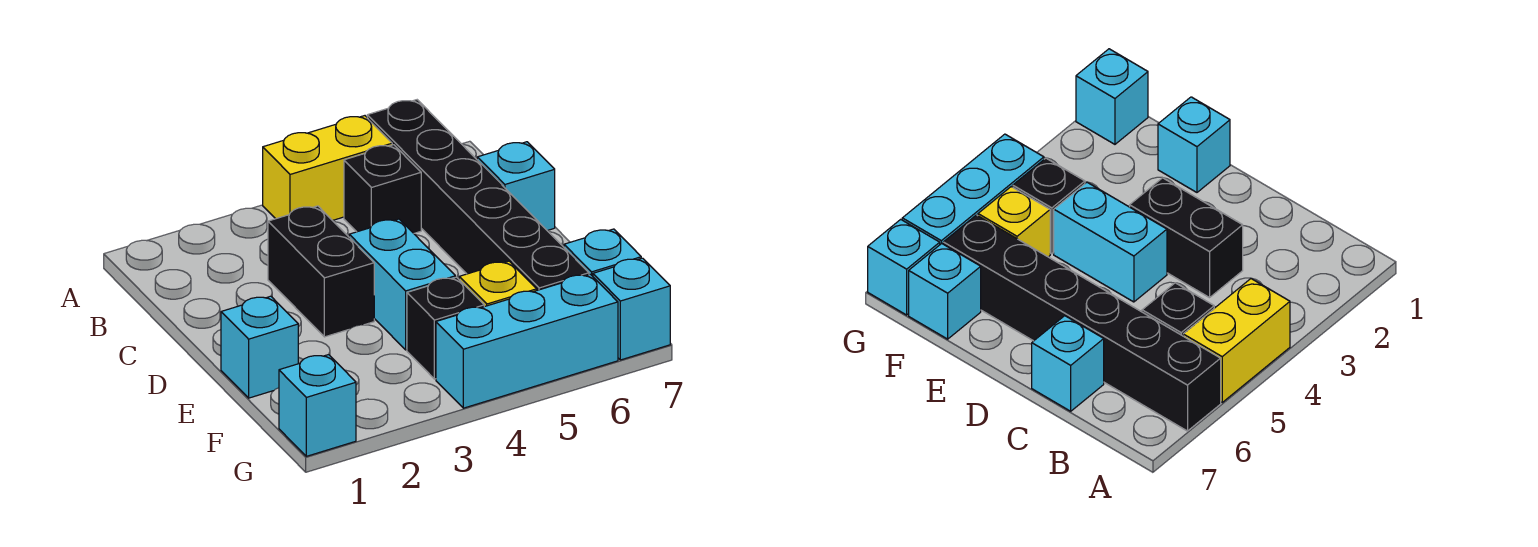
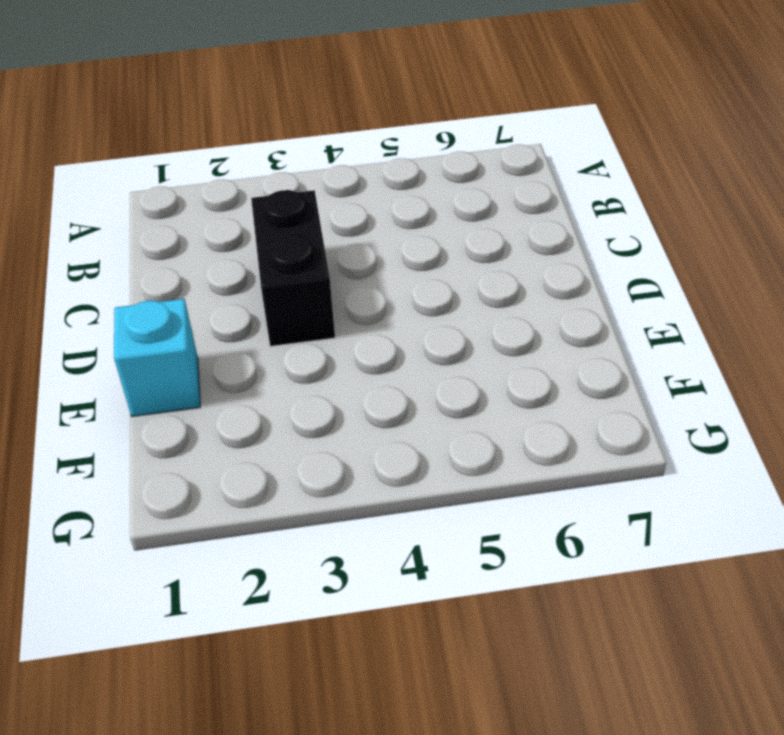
none -> yellow brick A4:A5 level 1
none -> black brick A6:F6 level 1
none -> black brick B5 level 1

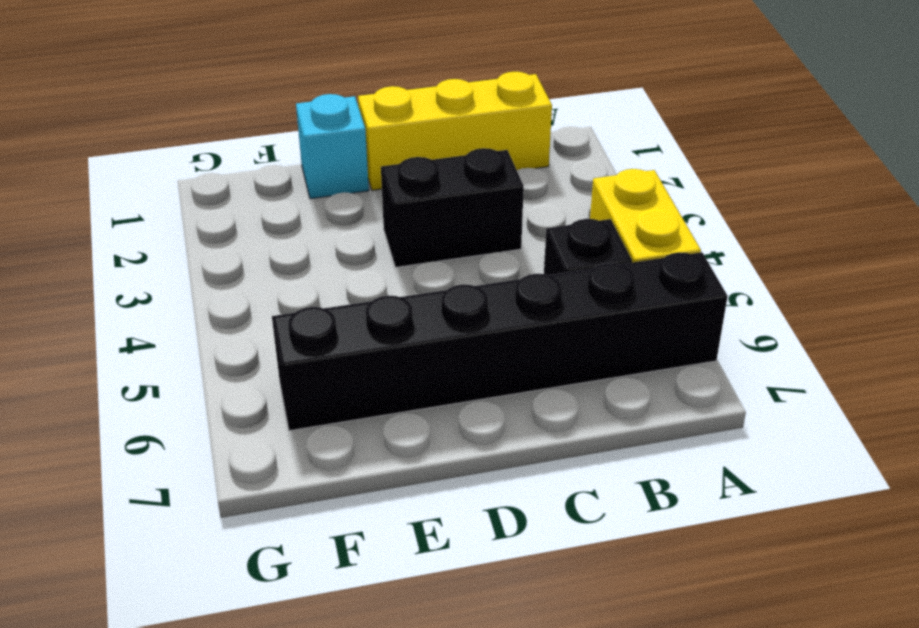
yellow brick B1:D1 level 1 -> none
none -> cyan brick C7 level 1
none -> cyan brick D4:E4 level 1
none -> black brick F4 level 1

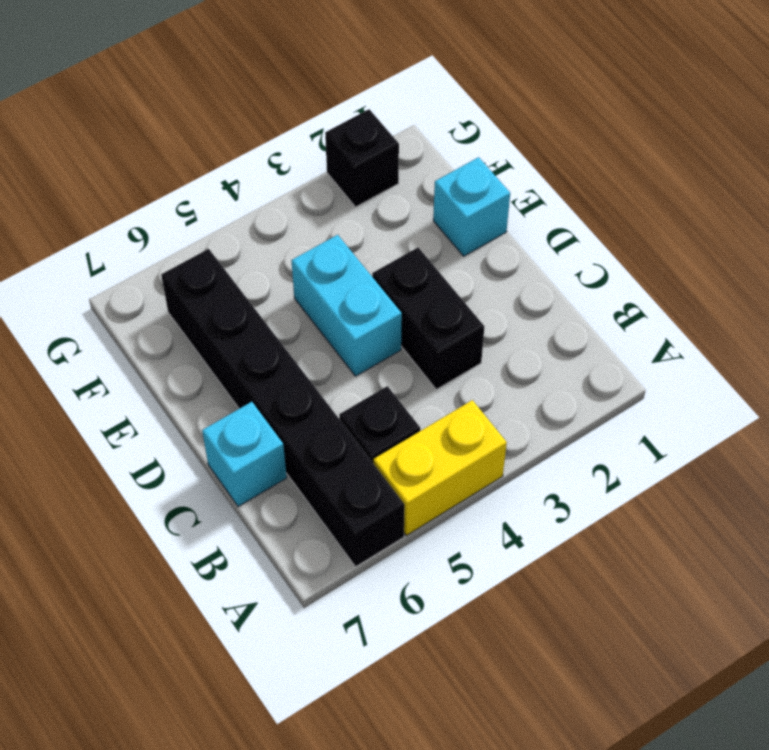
black brick G2 level 1 -> black brick F4 level 1
none -> yellow brick F5 level 1
none -> cyan brick F7 level 1
none -> cyan brick G1 level 1

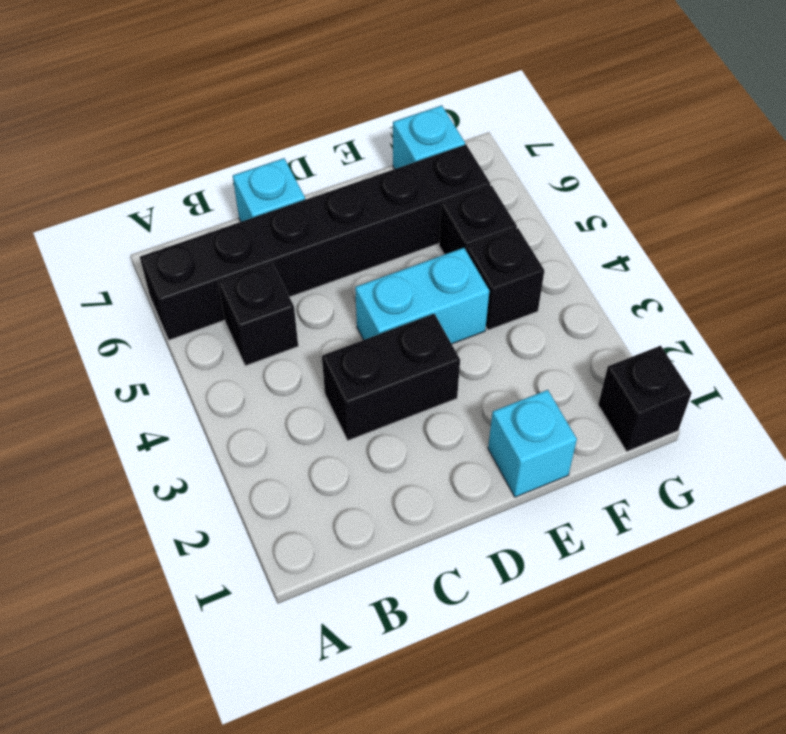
black brick F5 level 1 -> yellow brick F5 level 1
black brick G1 level 1 -> cyan brick G1 level 1
none -> yellow brick A4:A5 level 1
none -> cyan brick G4:G6 level 1
none -> cyan brick G7 level 1

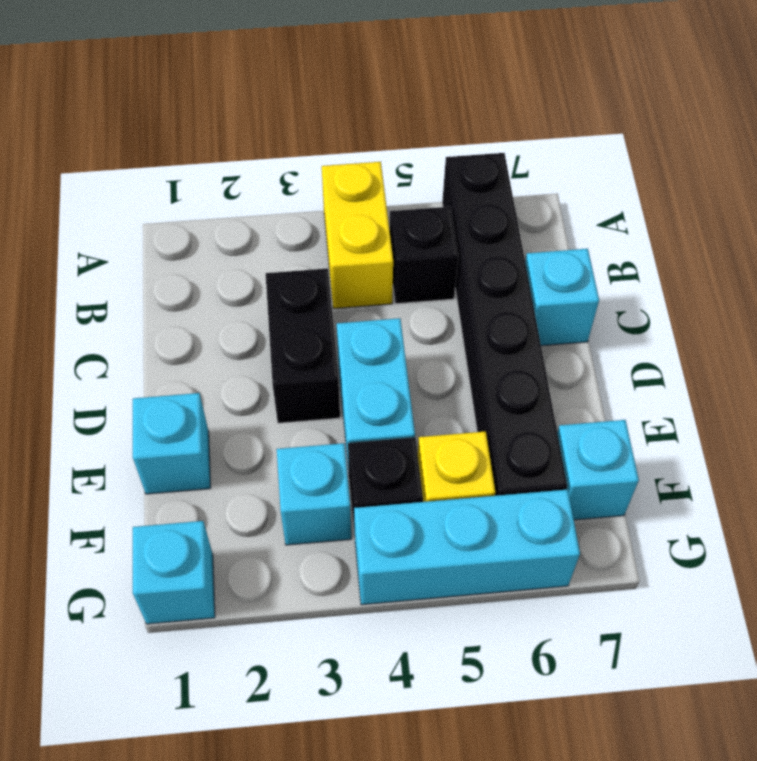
yellow brick A4:B4 level 1 -> yellow brick A4:A5 level 1
cyan brick F3 level 1 -> cyan brick G7 level 1

